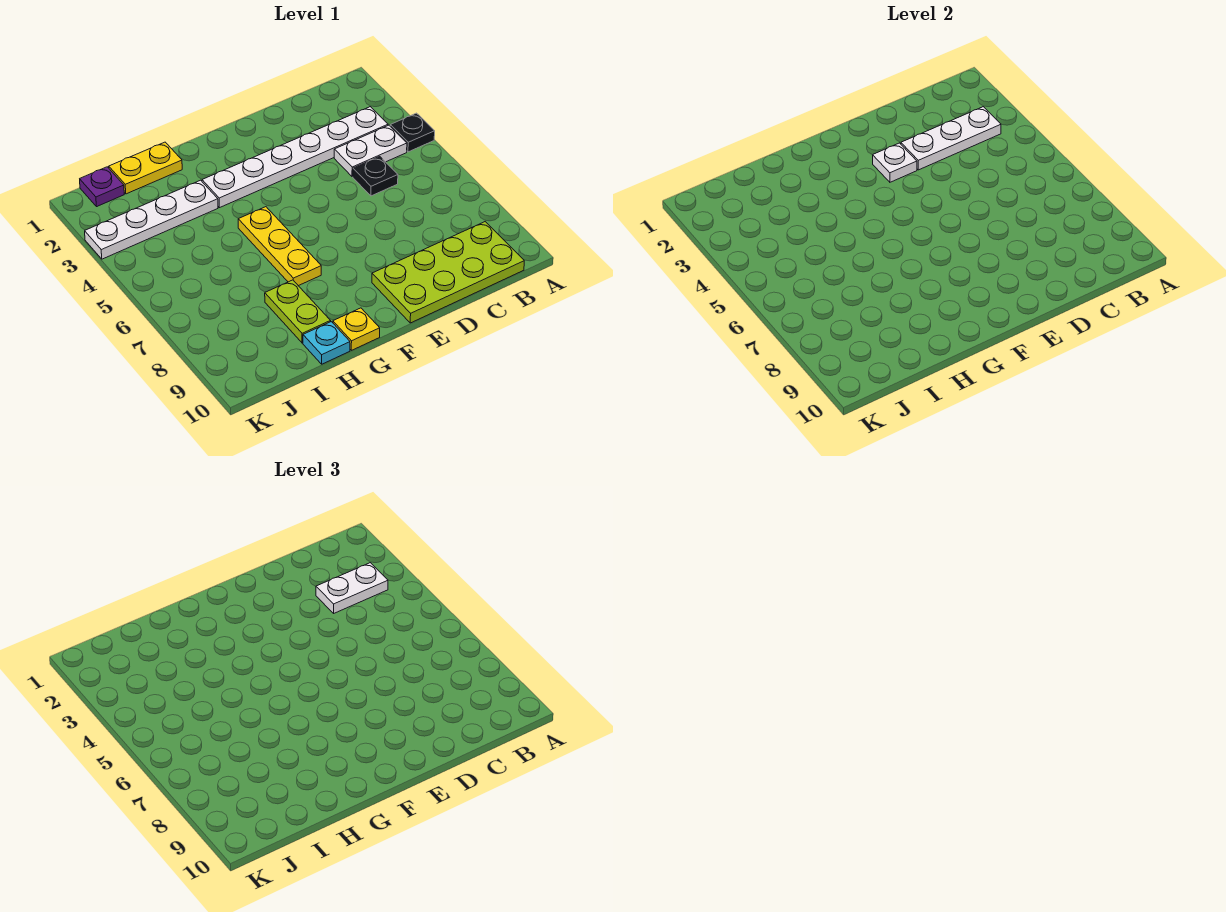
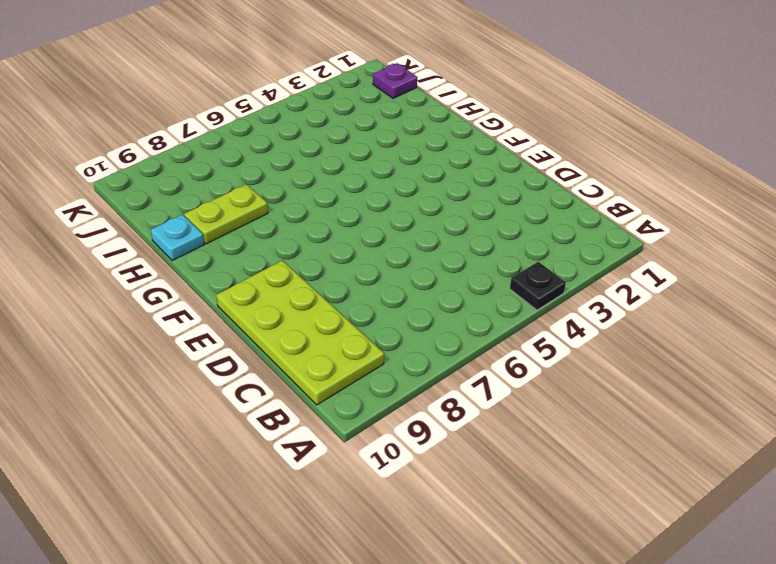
none -> white plate B3:G3 level 1
none -> white plate B4:C4 level 1
none -> black plate C5 level 1

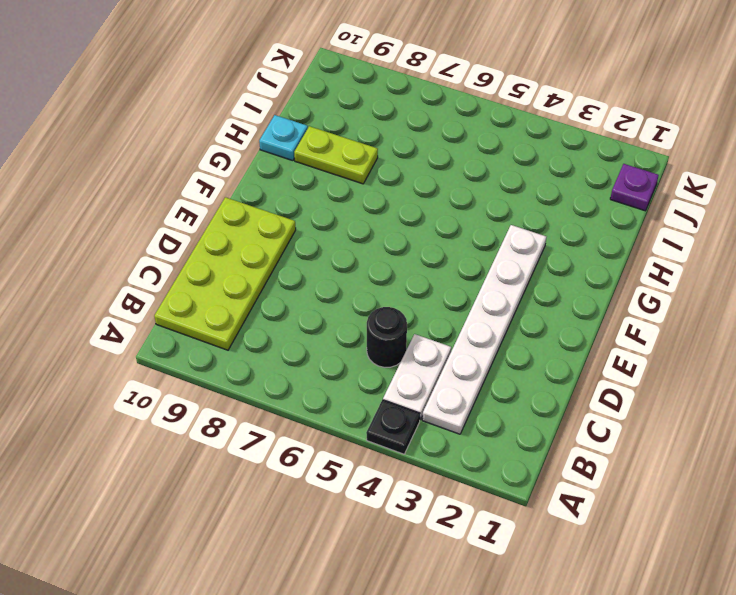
black round brick C5 level 1 -> black plate C5 level 1
none -> yellow plate G5:G7 level 1
none -> yellow plate G10 level 1
none -> yellow plate H1:I1 level 1

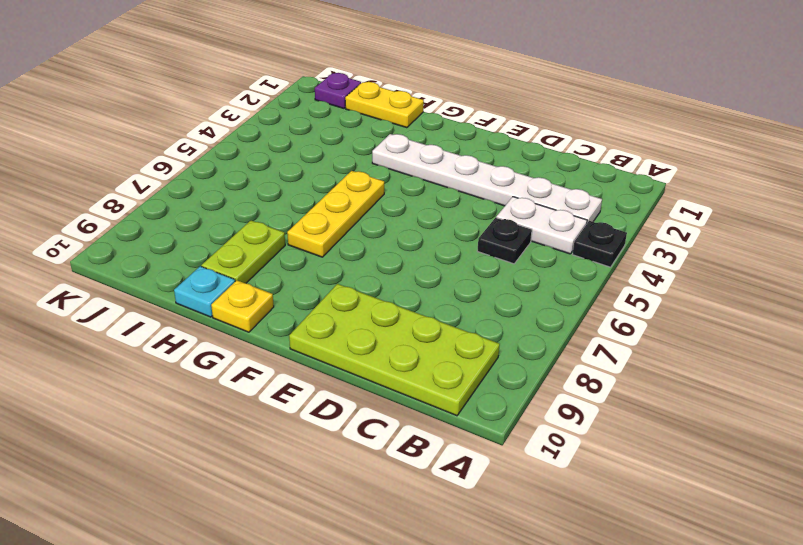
none -> white plate H3:K3 level 1
none -> white plate B3:D3 level 2
none -> white plate E3 level 2

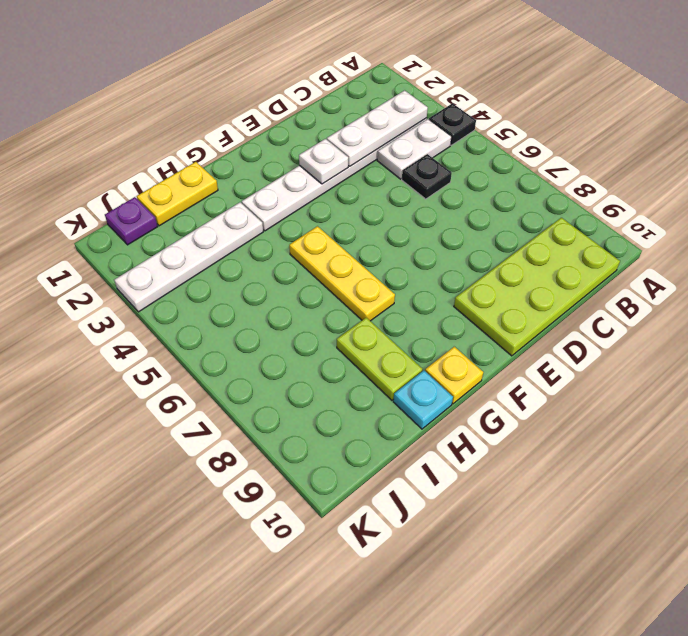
none -> white plate B3:C3 level 3

